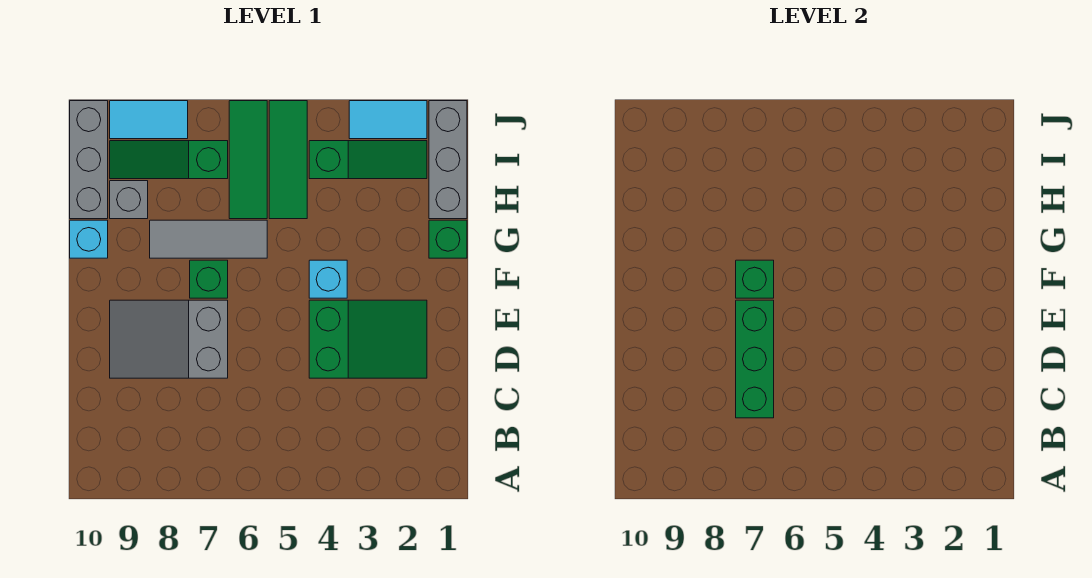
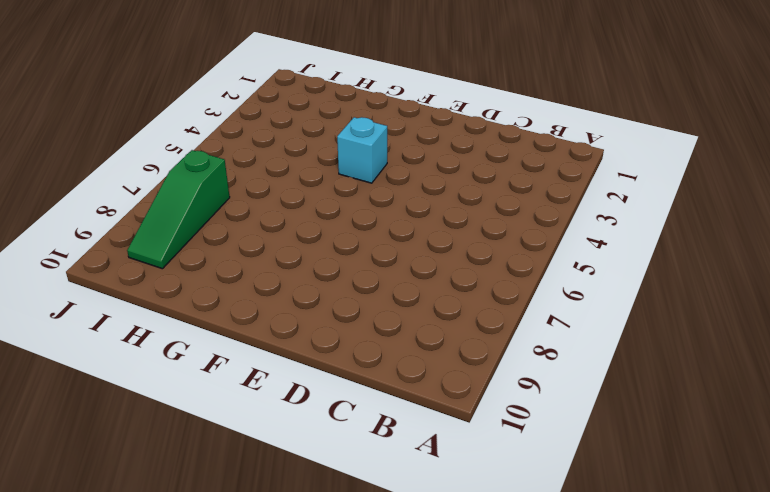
none -> green slope D2:E4 level 1 top 4
none -> grey slope D7:E9 level 1 top 7
none -> green brick F7 level 1

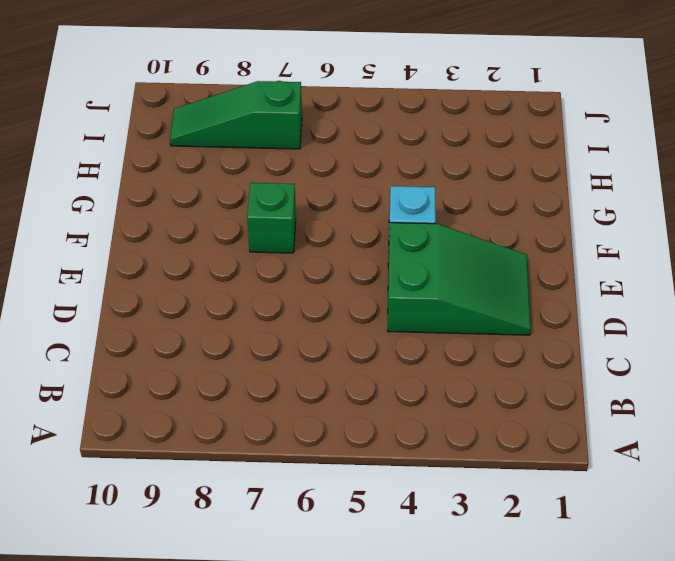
none -> grey slope D7:E9 level 1 top 7
none -> green brick G1 level 1
none -> grey tile G6:G8 level 1

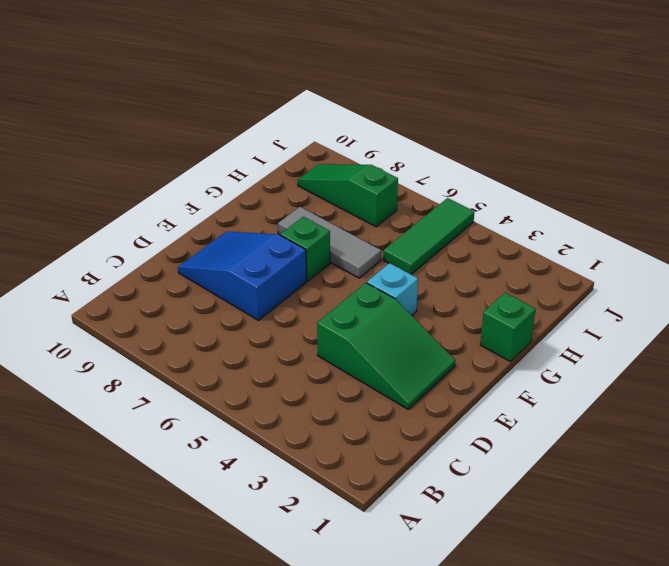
blue slope D7:E9 level 1 top 7 -> grey slope D7:E9 level 1 top 7
none -> cyan brick G10 level 1
none -> grey brick H1:J1 level 1
none -> green tile H6:J6 level 1

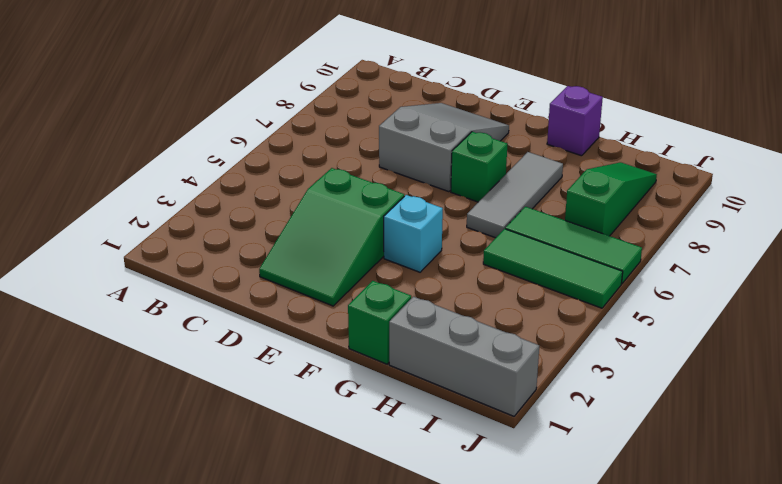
purple brick G10 level 1 -> cyan brick G10 level 1
none -> grey brick H9 level 1
none -> grey brick H10:J10 level 1
none -> green slope I2:I4 level 1 top 4

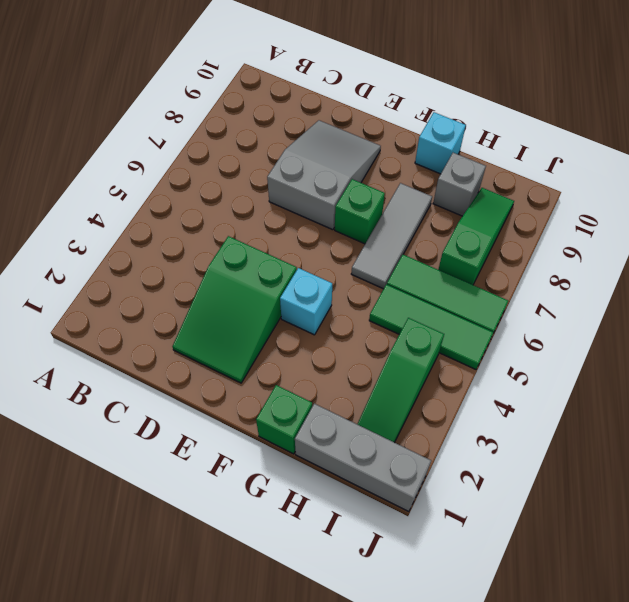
none -> grey brick H10:J10 level 1
none -> cyan tile J2:J3 level 1
none -> cyan tile J8:J9 level 1

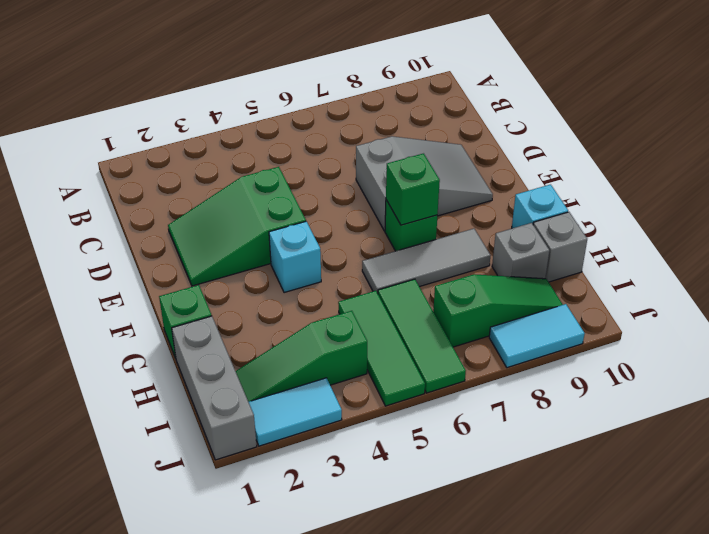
grey brick H10 level 1 -> grey brick H10:J10 level 1
none -> green brick C7:E7 level 2

